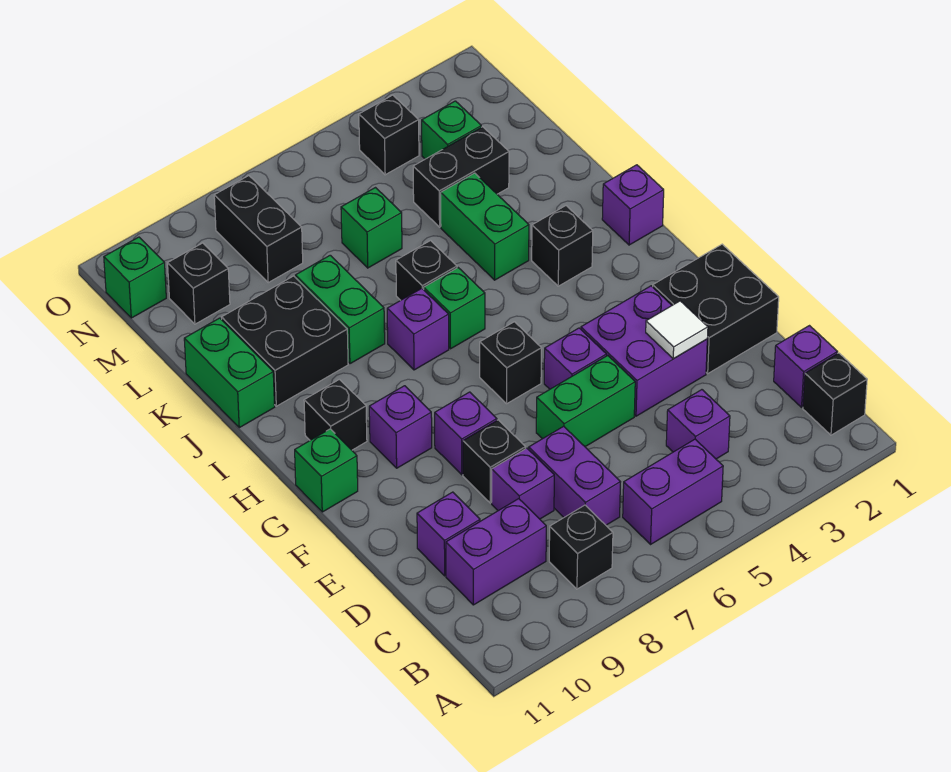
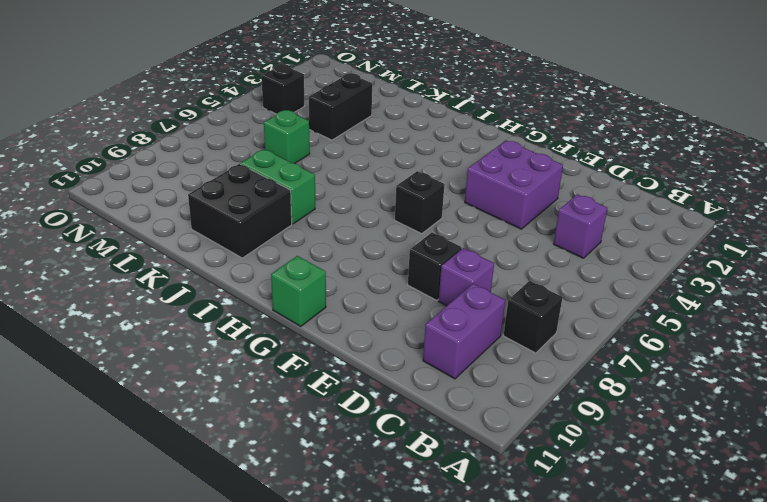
none -> black brick B1 level 1
none -> purple brick B5:B6 level 1
none -> purple brick C1 level 1
none -> purple brick C7:D7 level 1

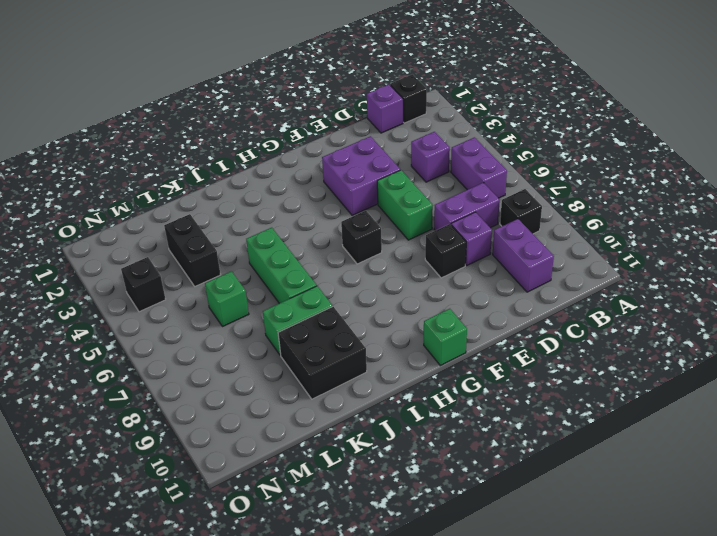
green brick J5:J7 level 1 -> black brick J6 level 1
none -> purple brick D10 level 1
none -> black brick E1:F2 level 1
none -> purple brick F5 level 1
none -> purple brick F8 level 1

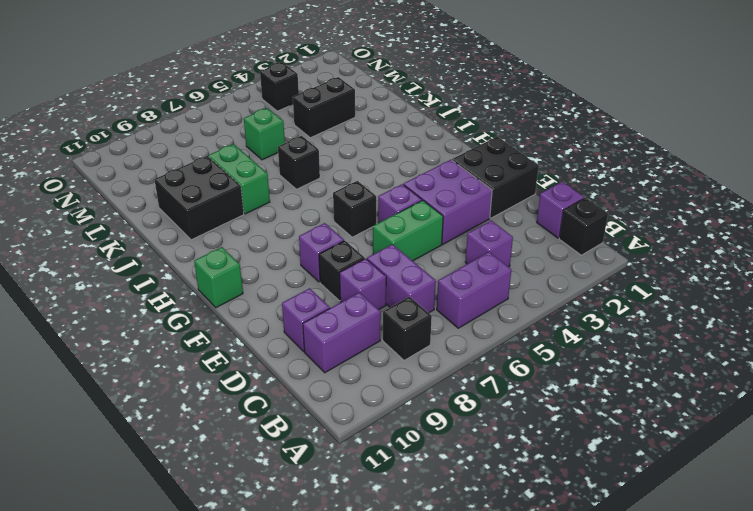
none -> purple brick G9 level 1
none -> black brick H10 level 1
none -> purple brick I1 level 1
none -> black brick I3 level 1

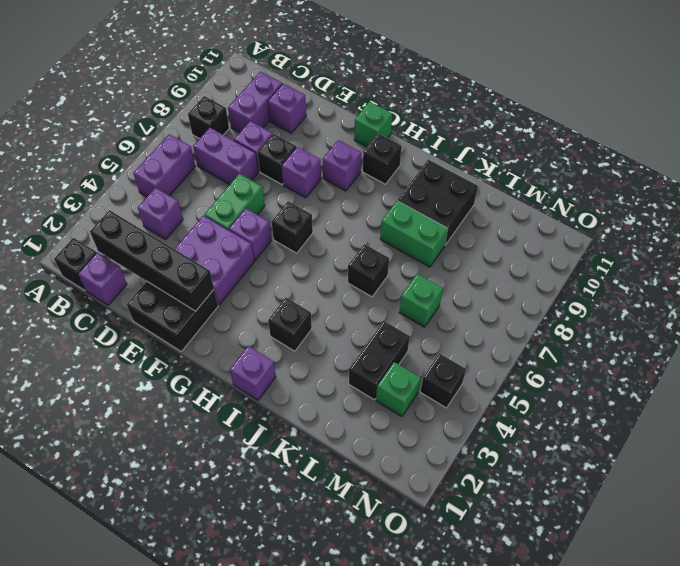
black brick C2:F2 level 2 -> none
none -> green brick I6 level 1
none -> purple brick I7 level 1
none -> green brick J4:K4 level 1
none -> green brick J11:K11 level 1

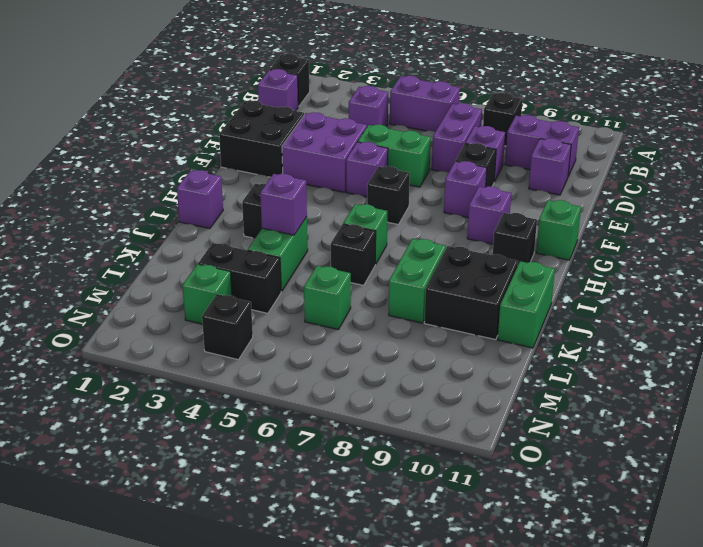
purple brick J4 level 2 -> purple brick I7 level 1
none -> black brick M8:N8 level 1
none -> black brick M10 level 1
none -> green brick N11 level 1
none -> white tile E3 level 2

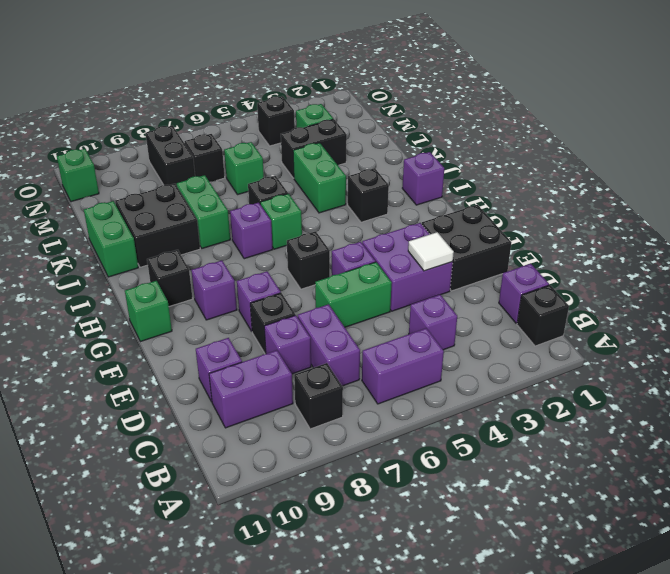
black brick M7 level 1 -> black brick M10 level 1

